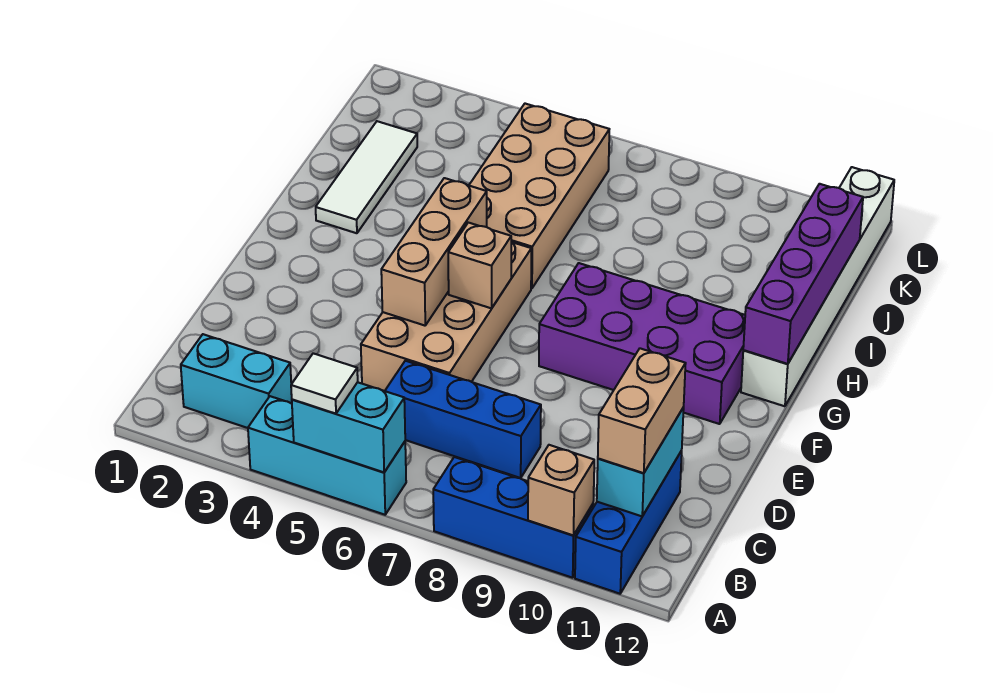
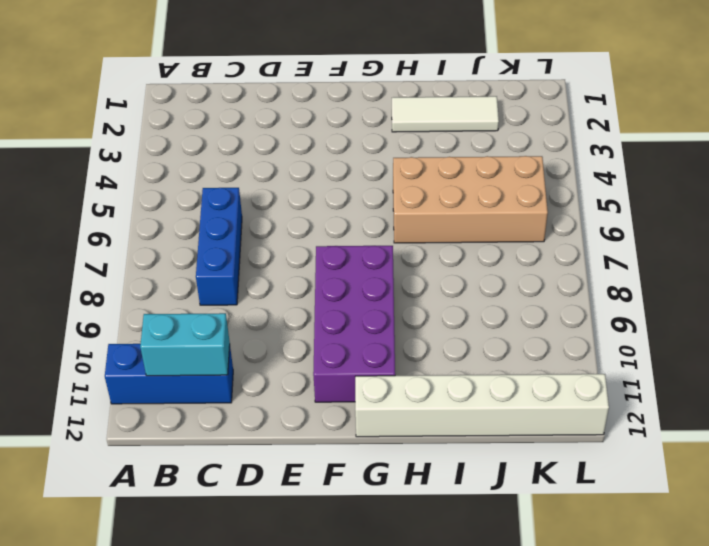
none -> cyan brick A4:A6 level 1
none -> blue brick A8:A10 level 1
none -> cyan brick B2:B3 level 1

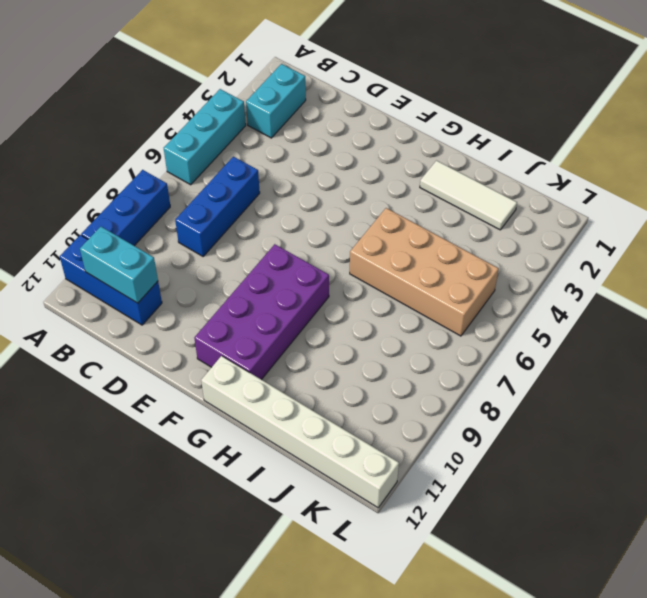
none -> tan brick D5:G6 level 1
none -> cyan brick A5:A6 level 2
none -> tan brick A10 level 2

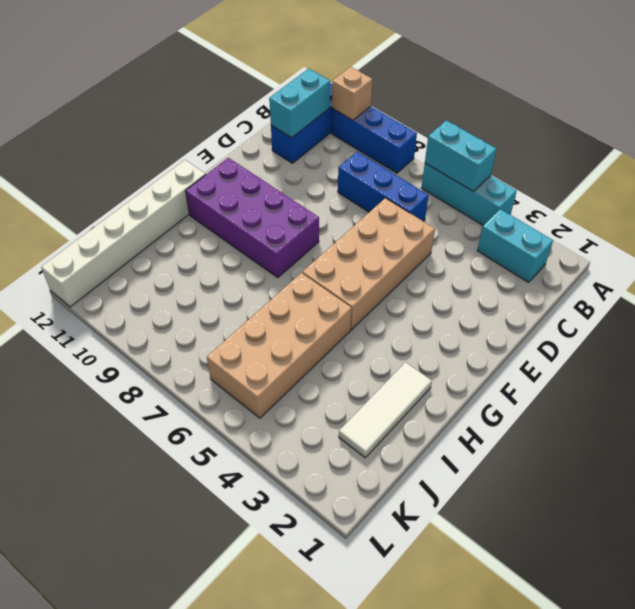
none -> tan brick E5:G5 level 2
none -> tan brick F6 level 2
none -> purple brick G12:J12 level 2

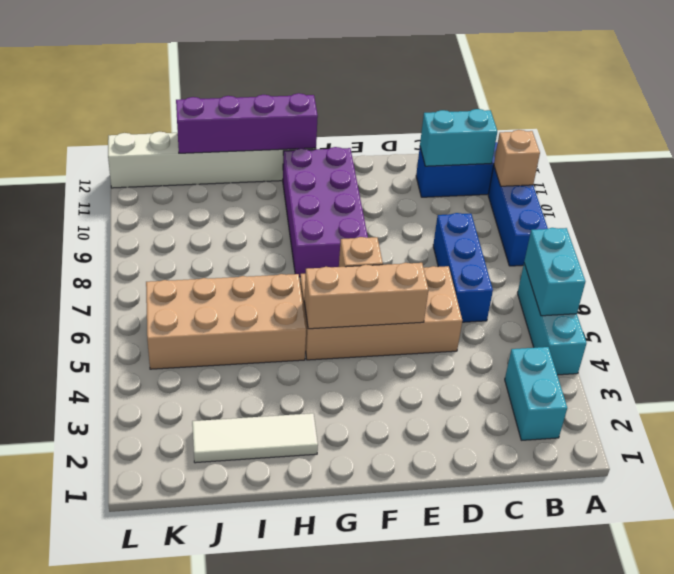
none -> white tile A5 level 3
none -> tan brick B11:C11 level 3

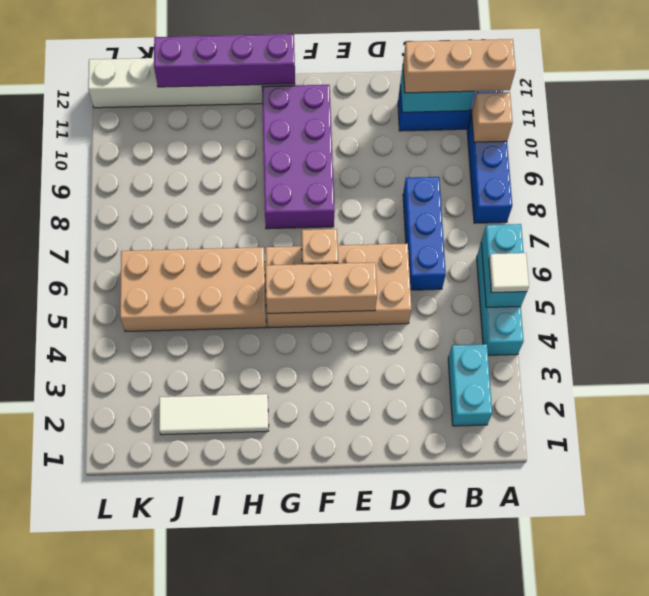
tan brick A11:C11 level 3 -> tan brick B11:C11 level 3

